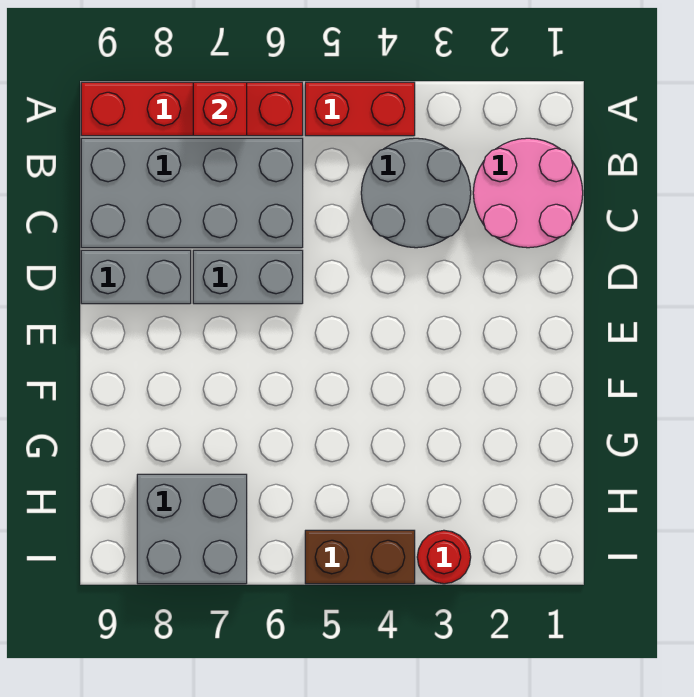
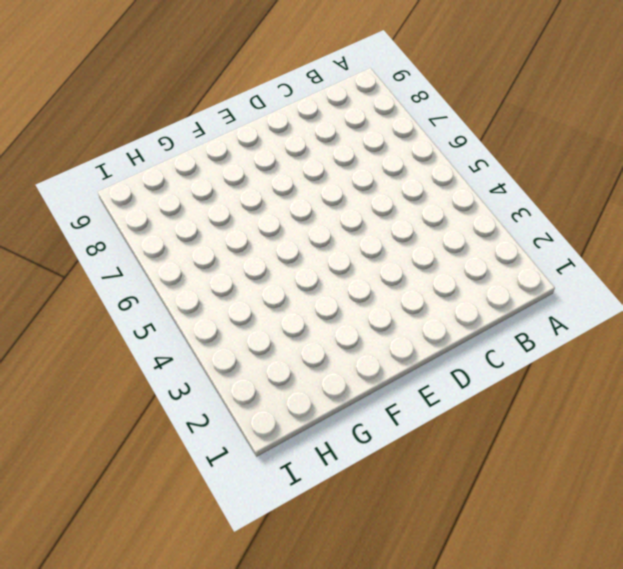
none -> red brick A4:A5 level 1
none -> red brick A6:A9 level 1

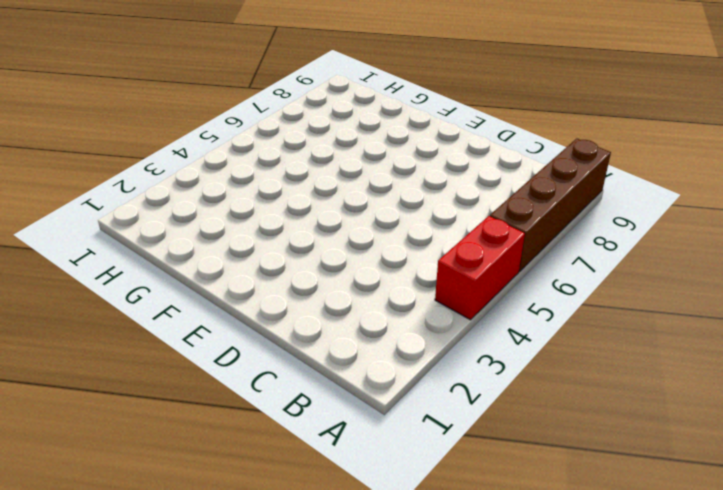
brown brick A6:A9 level 1 -> red brick A6:A9 level 1
none -> pink round brick B1:C2 level 1
none -> grey round brick B3:C4 level 1

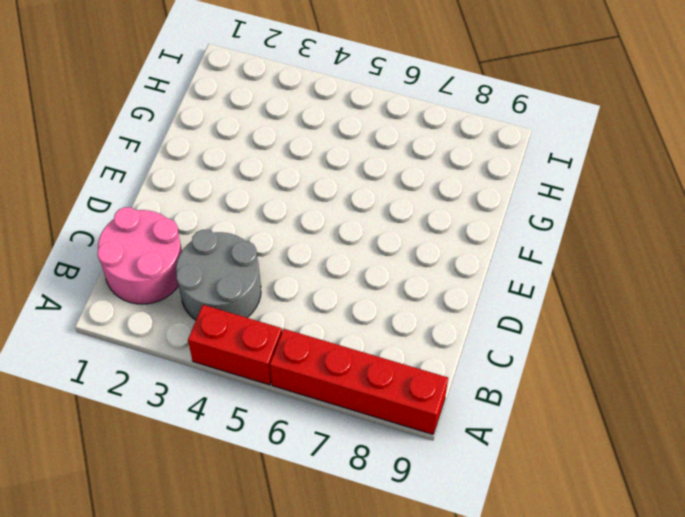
none -> grey brick B6:C9 level 1
none -> grey brick D6:D7 level 1

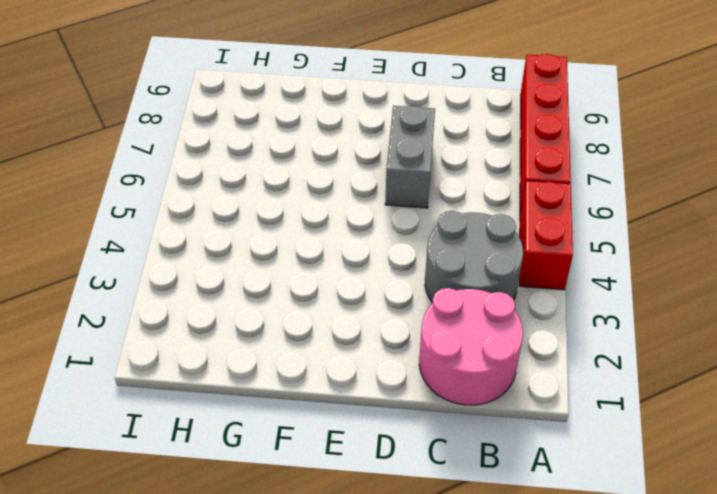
none -> grey brick B6:C9 level 1
none -> grey brick D8:D9 level 1

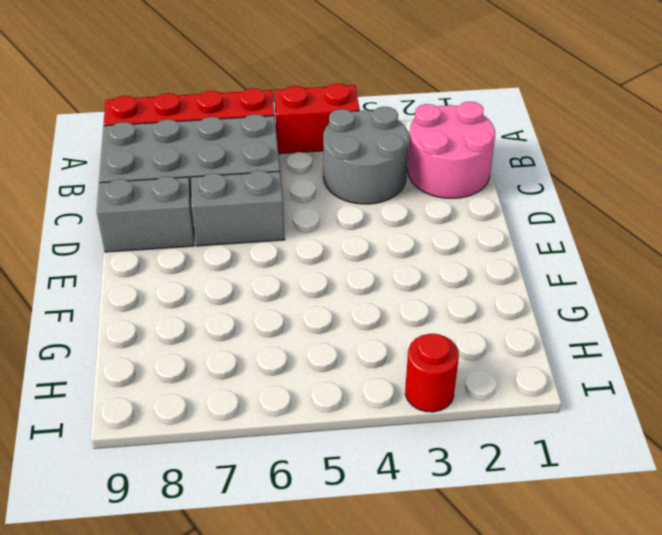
none -> grey brick H7:I8 level 1
none -> brown brick I4:I5 level 1

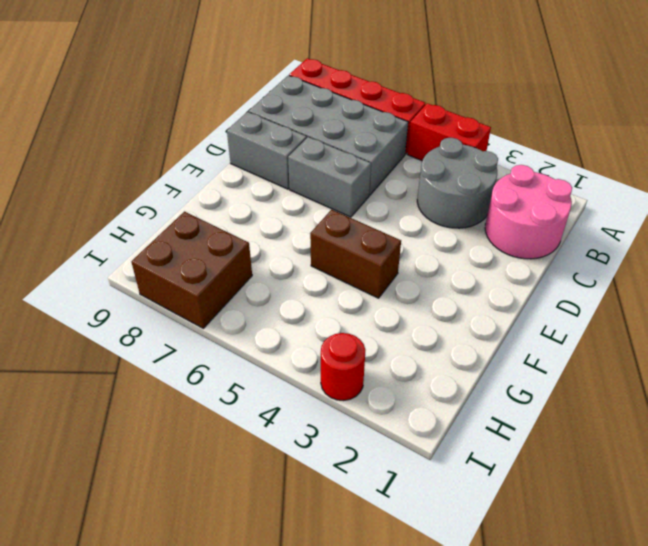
brown brick F4:F5 level 1 -> brown brick I4:I5 level 1
brown brick H7:I8 level 1 -> grey brick H7:I8 level 1
none -> red brick A7 level 2

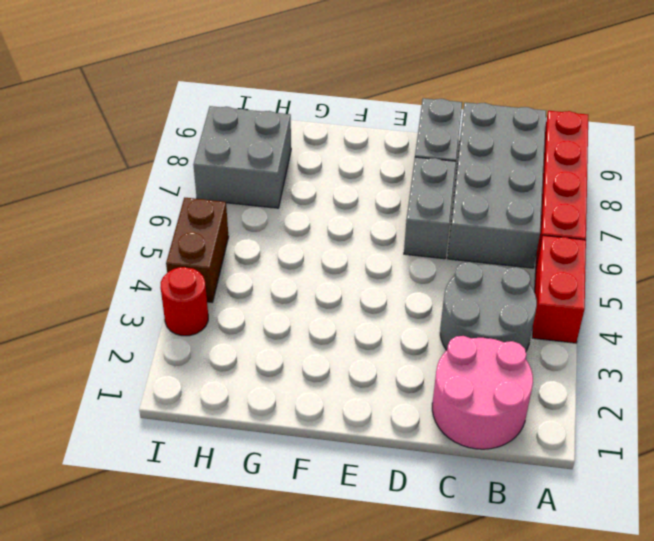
none -> red brick A7 level 2

